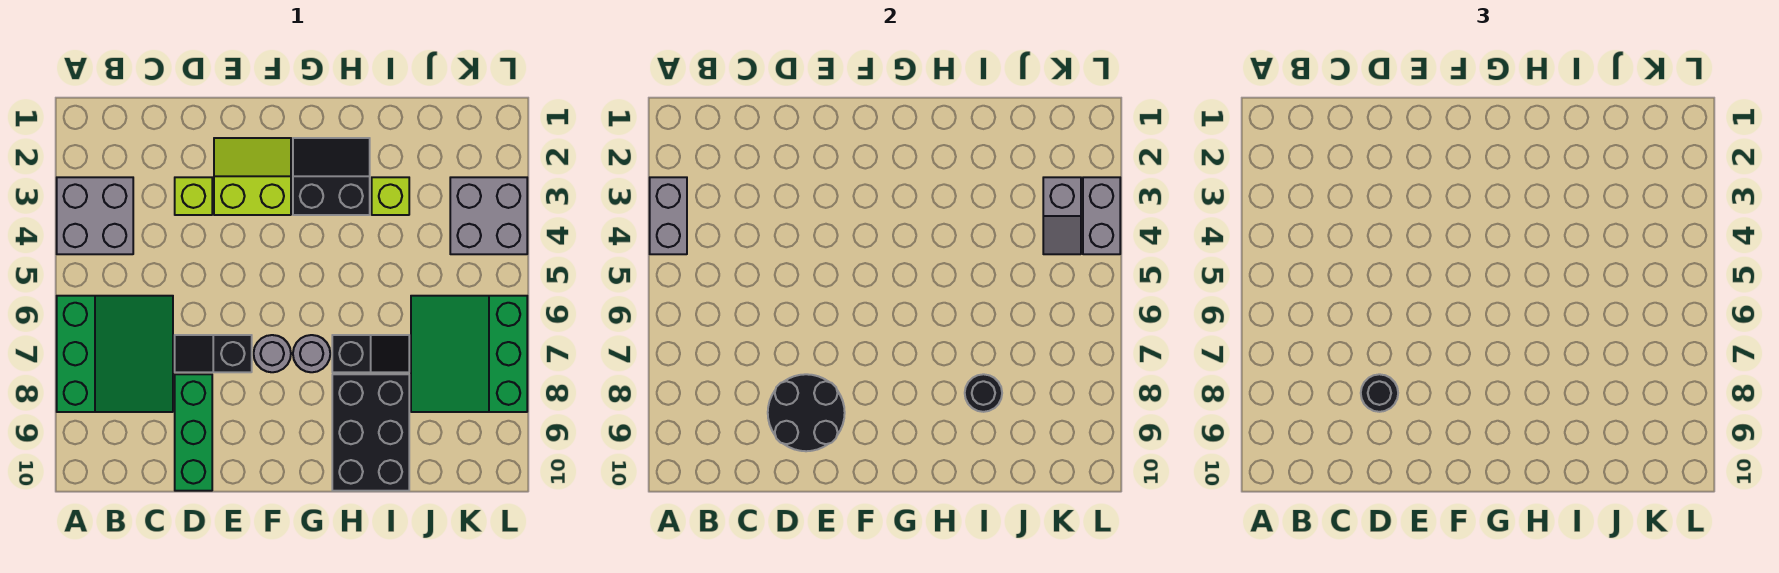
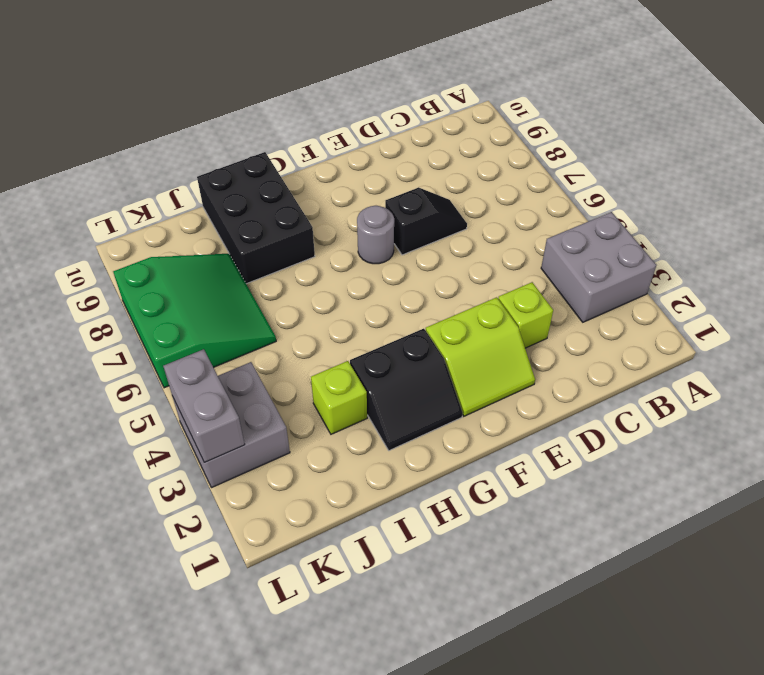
none -> green slope A6:C8 level 1 top A
none -> green brick D8:D10 level 1
none -> grey round brick G7 level 1

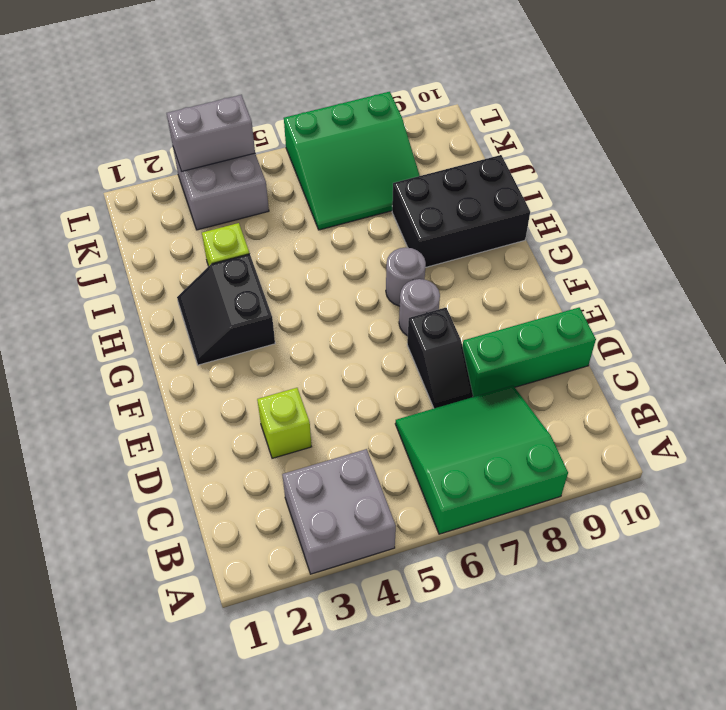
none -> lime slope E2:F3 level 1 top 3
none -> black slope H7:I7 level 1 top H
none -> grey brick A3:A4 level 2

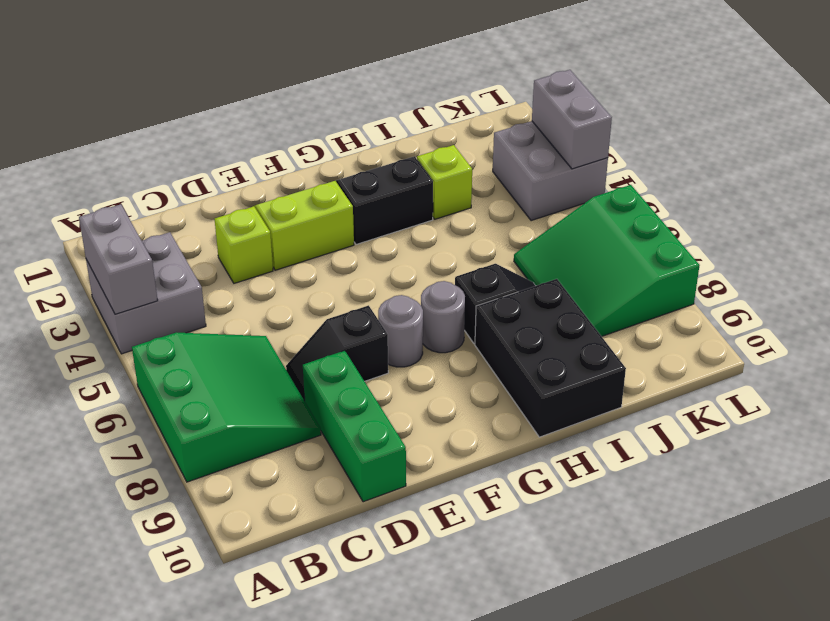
none -> black round brick D8:E9 level 2
none -> black round brick I8 level 2
none -> grey slope K3:K4 level 2 top 3

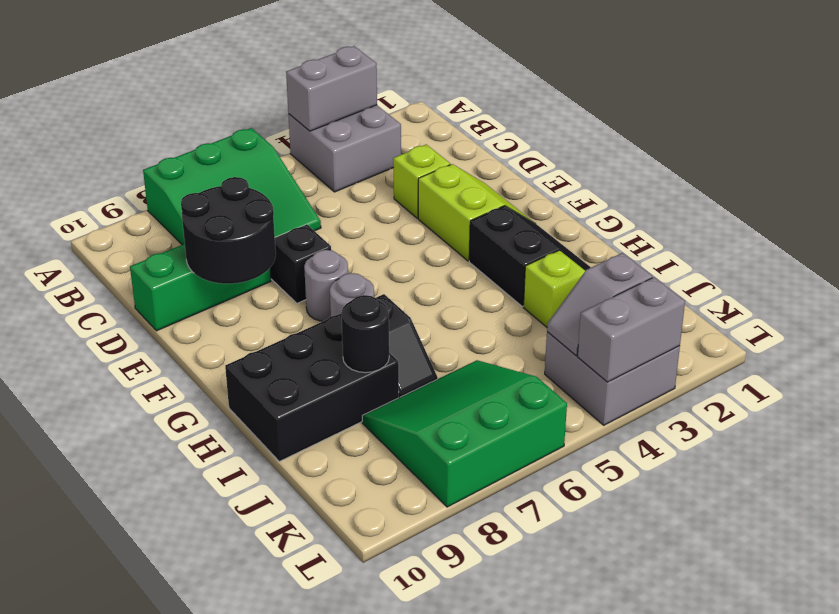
none -> black round brick D8 level 3

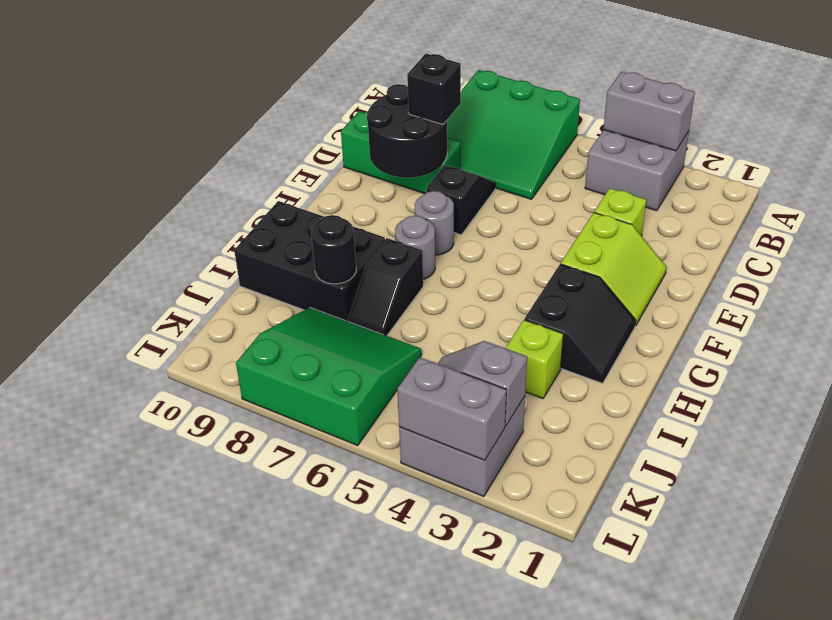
black brick D8 level 3 -> black round brick D8 level 3

